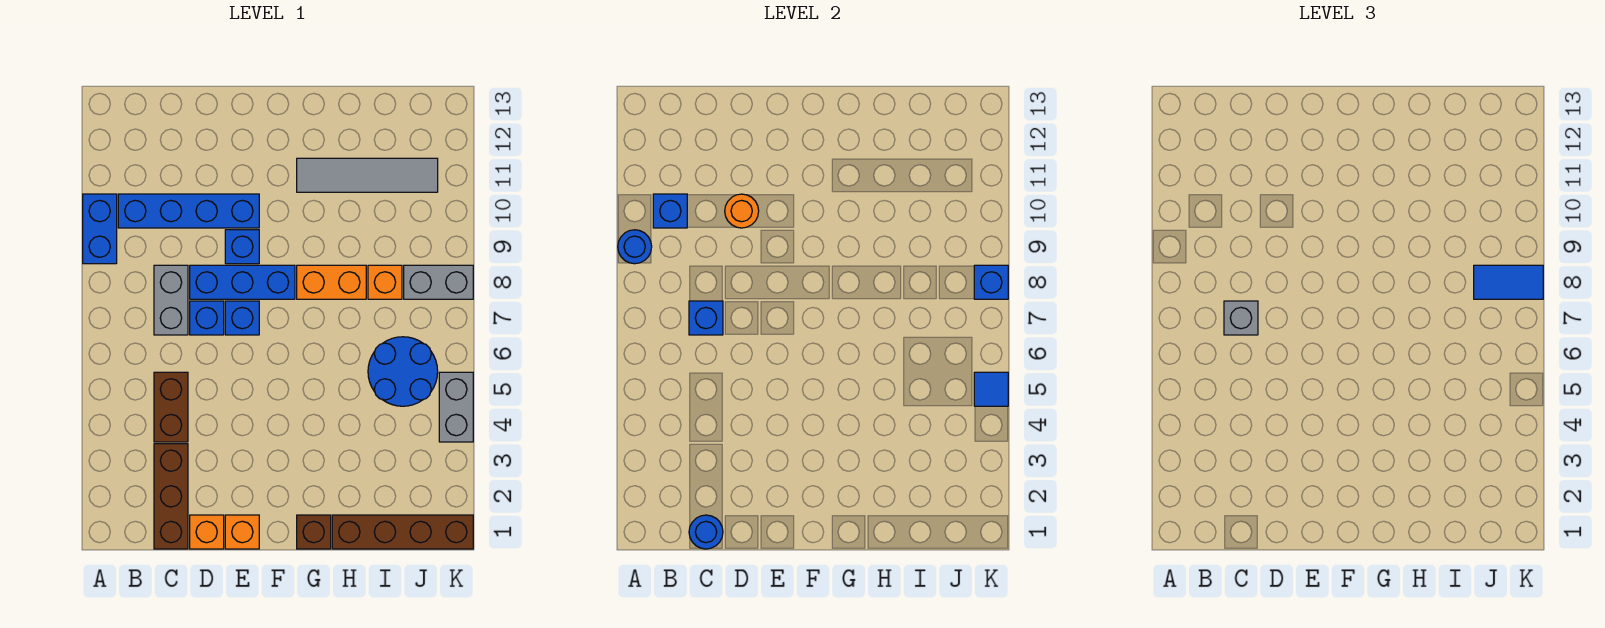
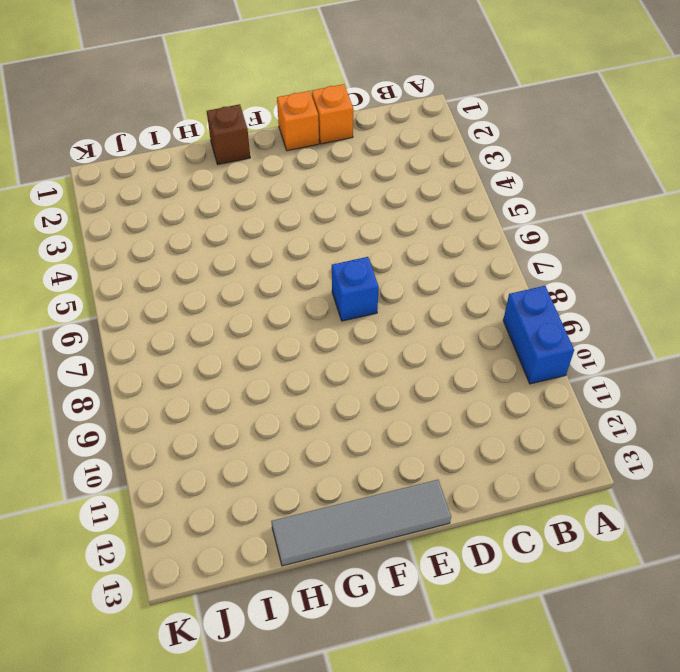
grey tile E13:H13 level 1 -> grey tile G11:J11 level 1
none -> blue brick B10:E10 level 1
none -> brown brick C1:C3 level 1
none -> brown brick C4:C5 level 1

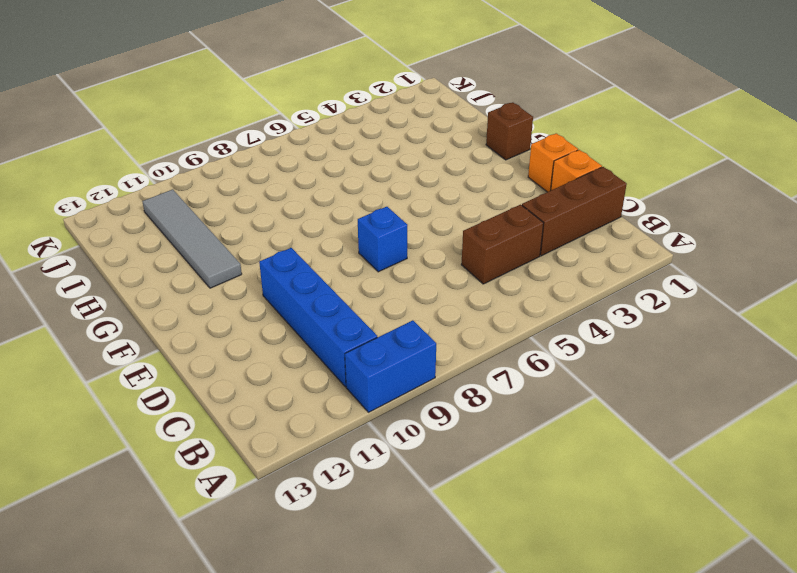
none -> grey brick C7:C8 level 1
none -> blue brick D7 level 1
none -> blue brick D8:F8 level 1

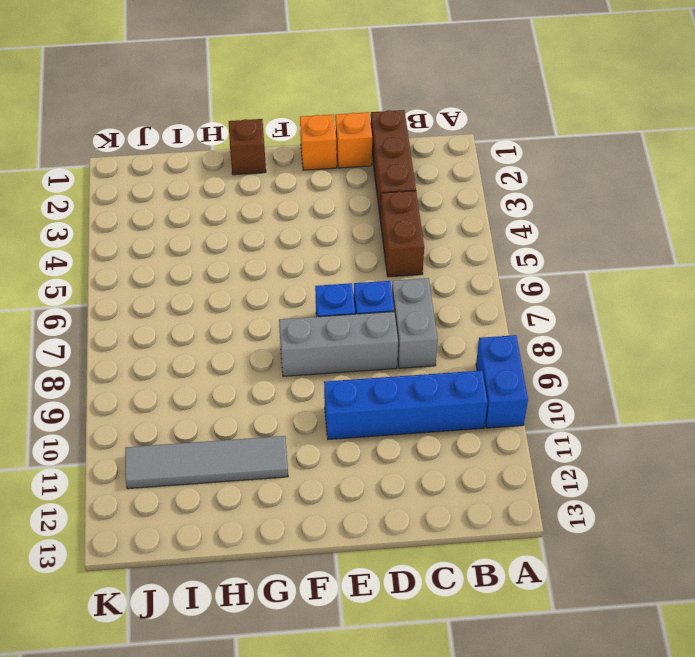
grey brick D8:F8 level 1 -> blue brick D8:F8 level 1
none -> blue brick E9 level 1
none -> orange brick G8:H8 level 1
none -> brown brick H1:K1 level 1

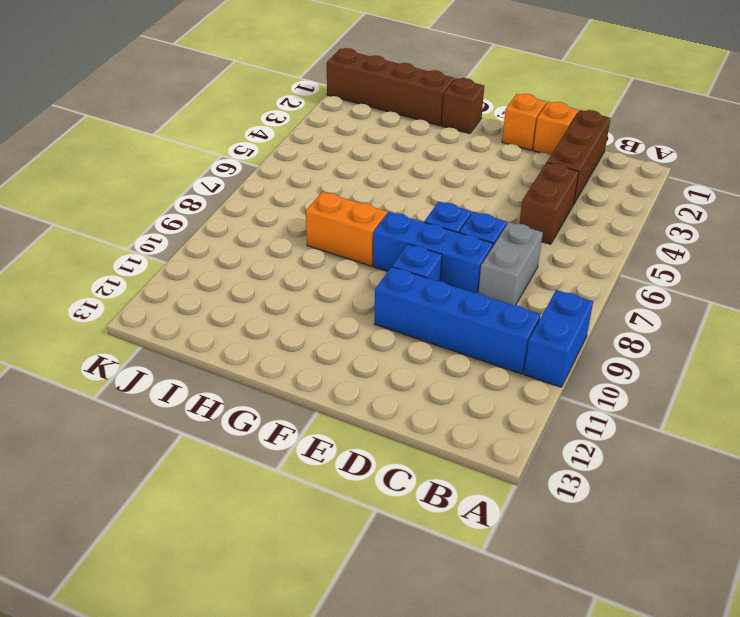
none -> grey tile G11:J11 level 1
none -> blue round brick I5:J6 level 1
none -> orange brick I8 level 1

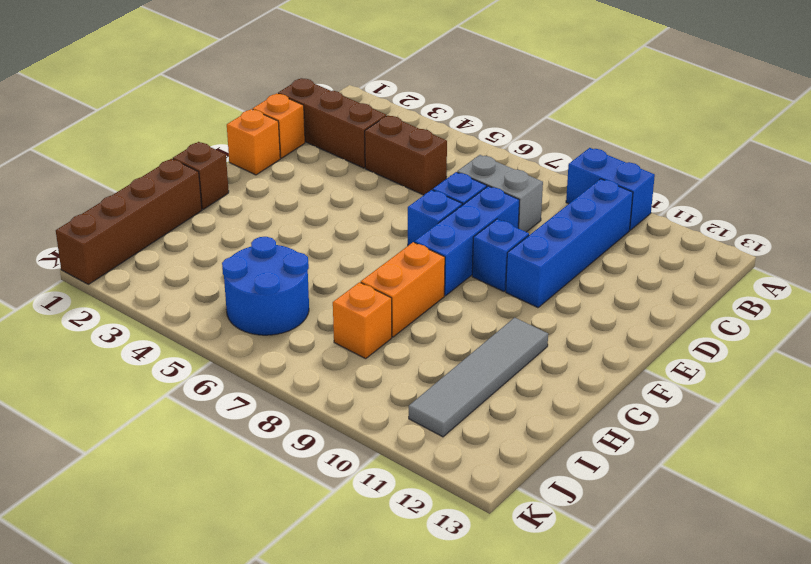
none -> grey brick J8:K8 level 1
none -> grey brick K4:K5 level 1
none -> blue round brick A9 level 2

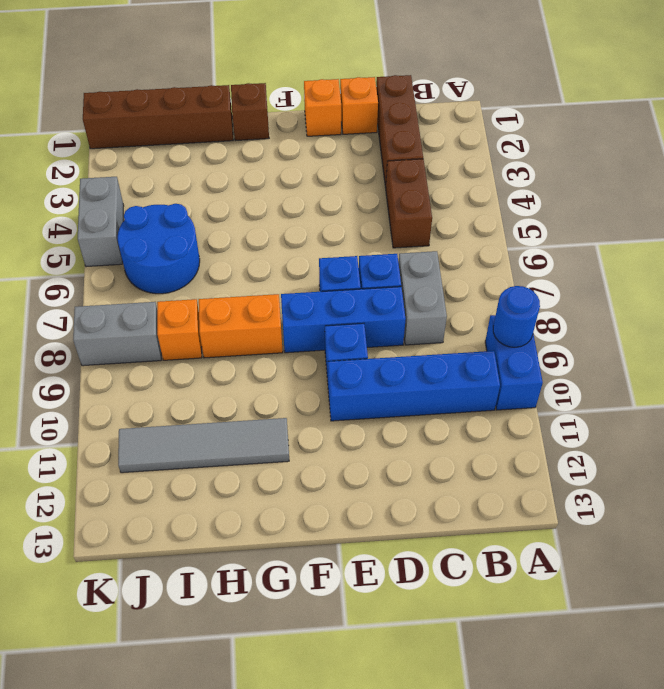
none -> blue brick B10 level 2
none -> blue round brick C1 level 2
none -> blue brick C7 level 2

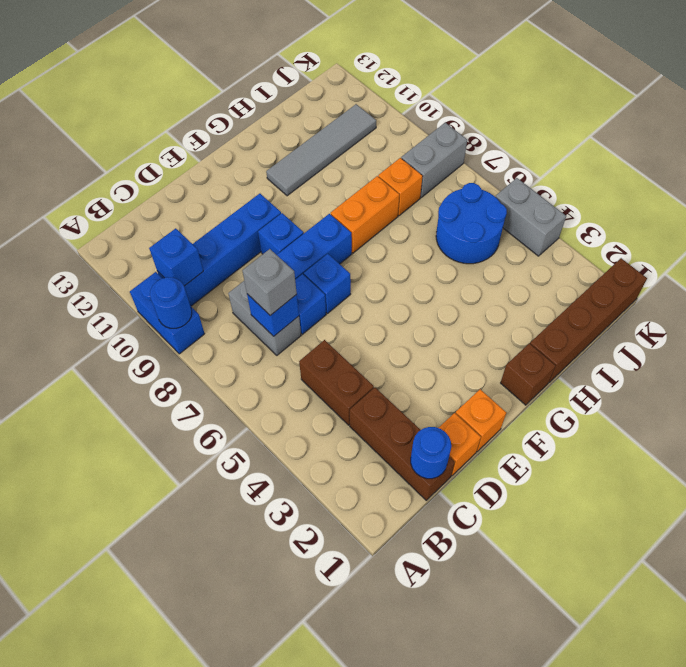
none -> orange round brick D10 level 2
none -> blue tile K5 level 2
none -> blue brick K8 level 2

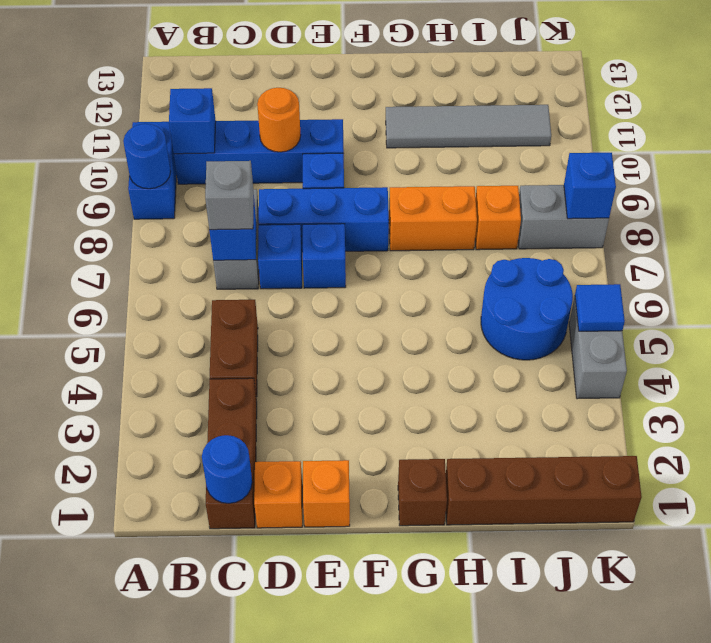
none -> blue tile J8:K8 level 3

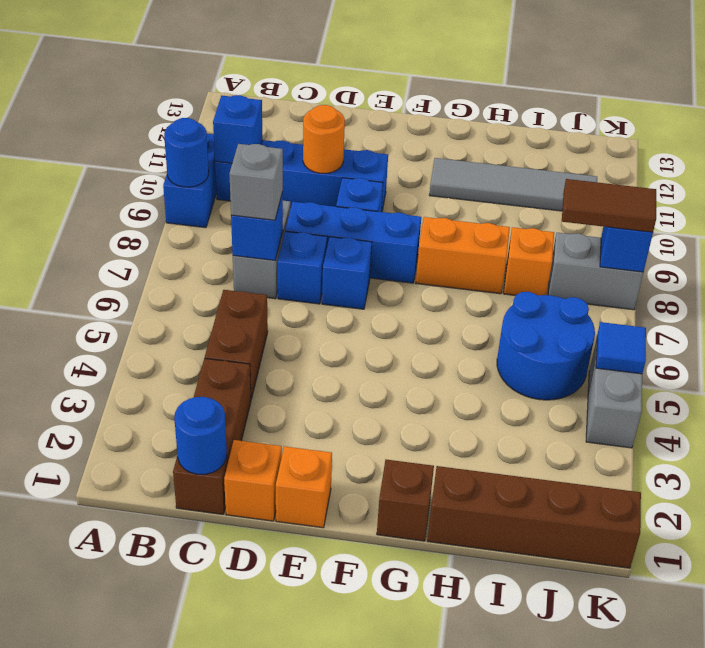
brown tile J8:K8 level 3 -> blue tile J8:K8 level 3

